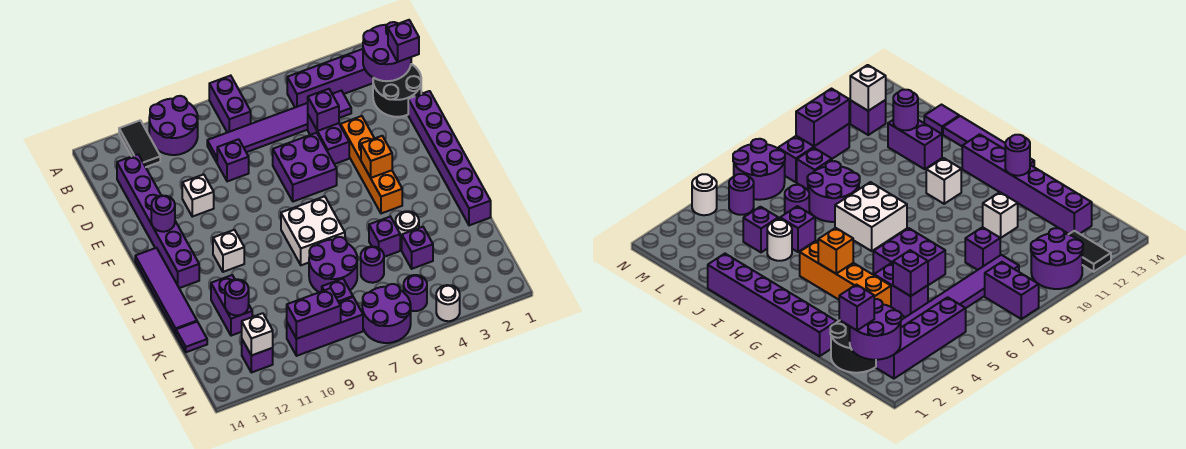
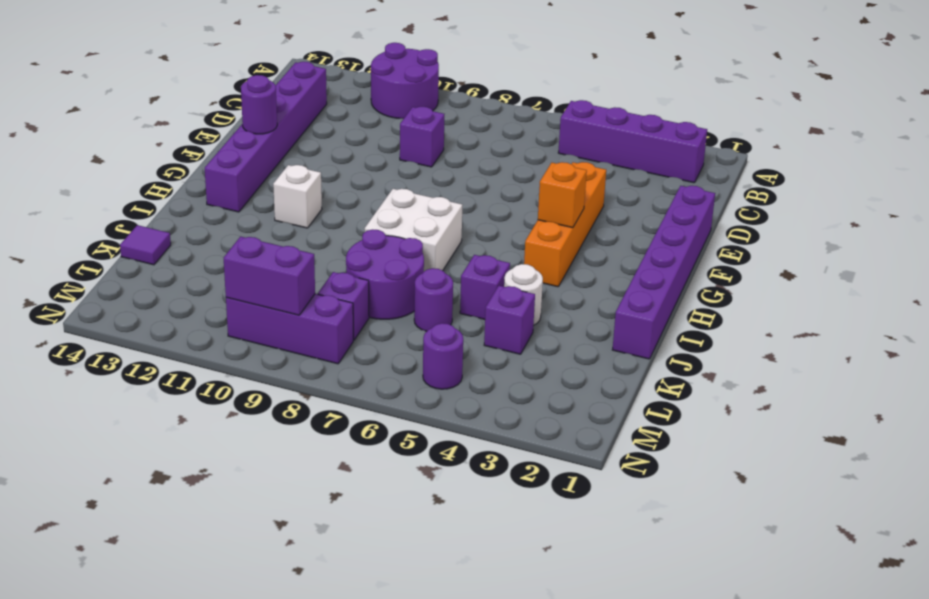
none -> purple brick A8:B8 level 1
none -> black tile A12:B12 level 1
none -> black round brick C1:D2 level 1
none -> purple tile C4:C9 level 1

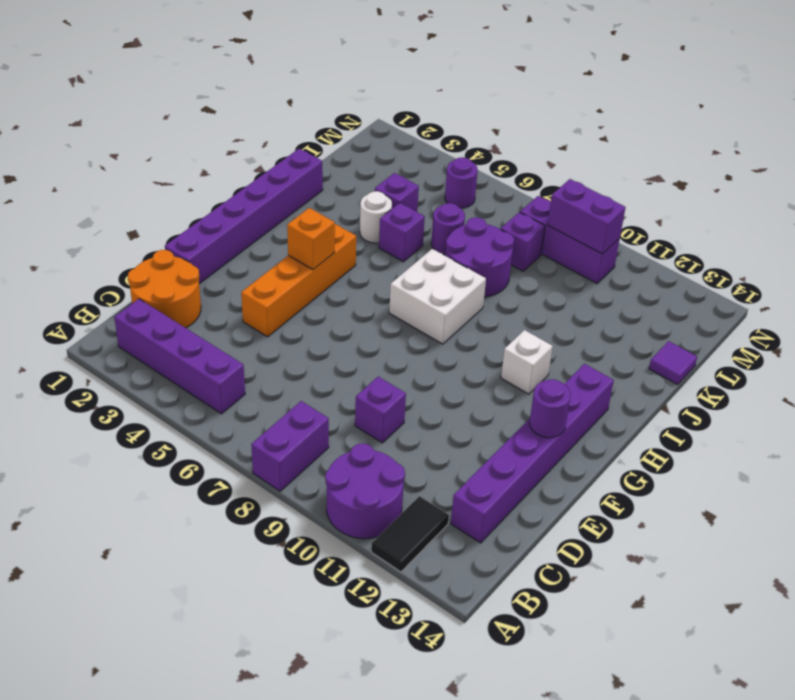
orange round brick C1:D2 level 1 -> black round brick C1:D2 level 1
none -> purple tile C4:C9 level 1
none -> purple brick D5:E5 level 1
none -> purple brick E6:F7 level 1
none -> white brick E11 level 1

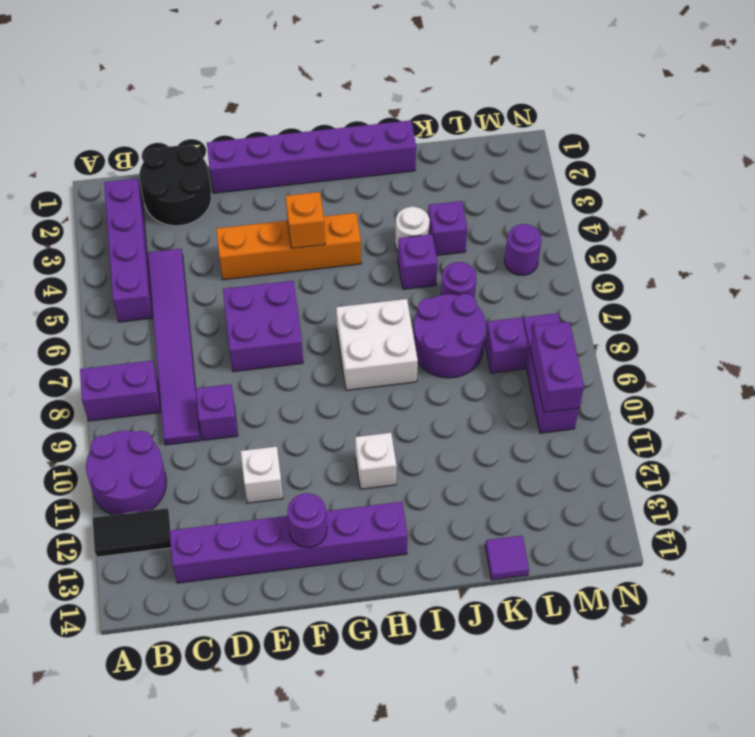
none -> purple brick D5:E5 level 1
none -> purple tile G14:J14 level 1
none -> purple brick J12:K12 level 1
none -> purple round brick M6:N7 level 1

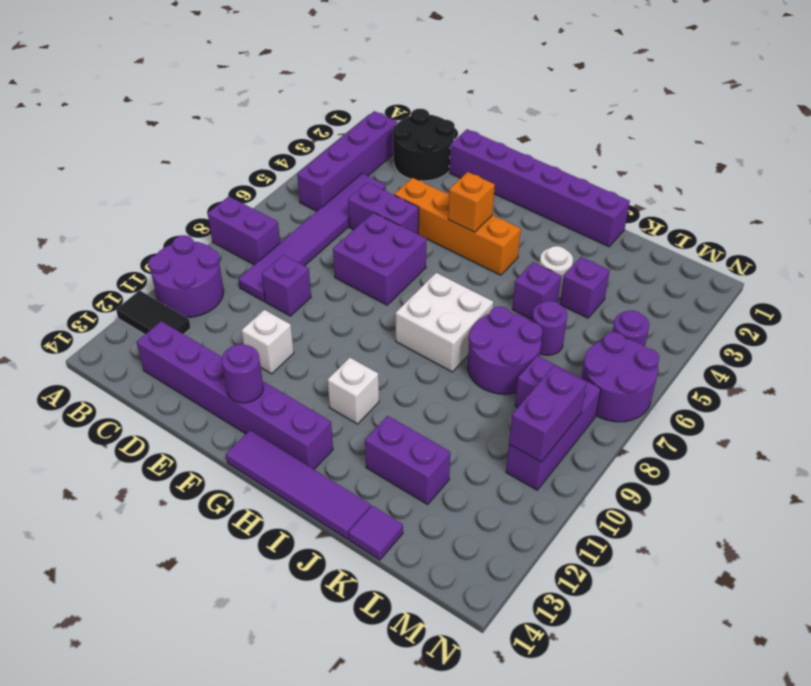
none -> purple brick M12 level 1
none -> white round brick N4 level 1
none -> purple round brick B1:C2 level 2
none -> purple brick D5 level 2

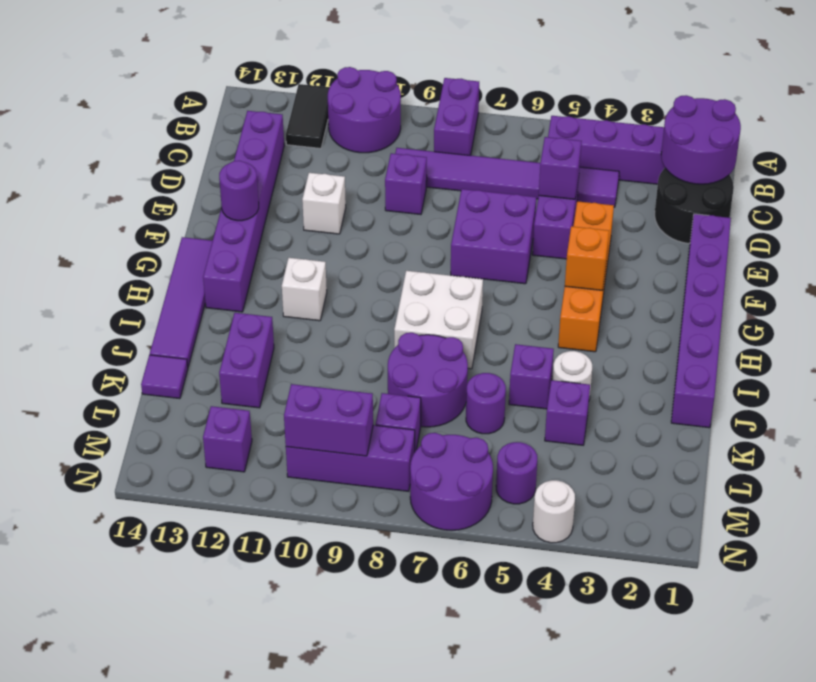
none -> purple round brick K12 level 2
none -> white brick M12 level 2
none -> purple brick C1 level 3

